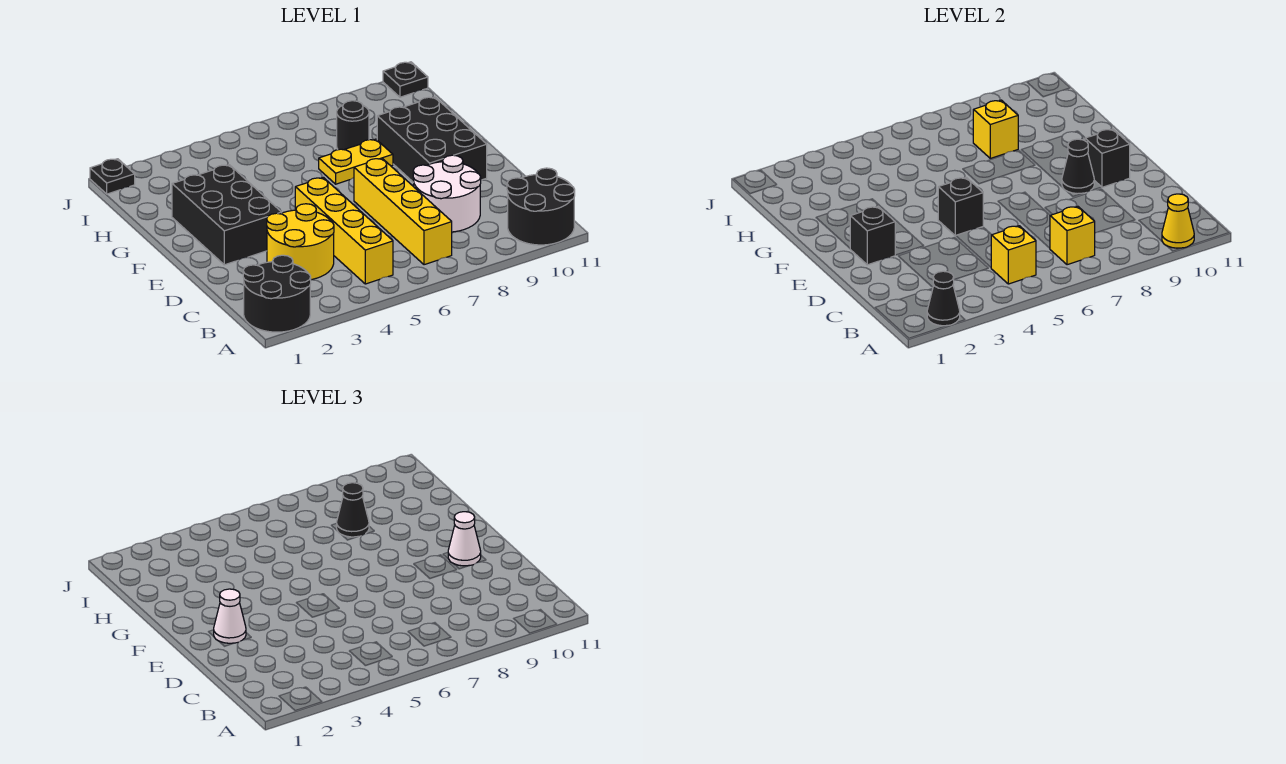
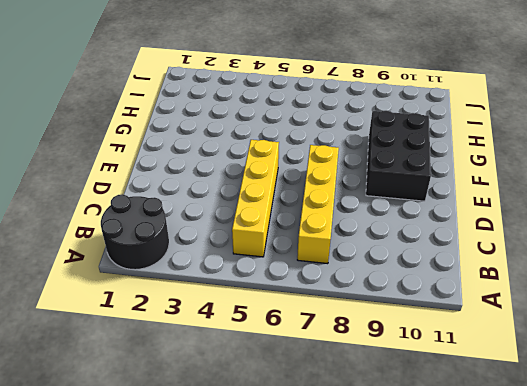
none -> black round brick A10:B11 level 1
none -> yellow round brick C3:D4 level 1
none -> white round brick C8:D9 level 1

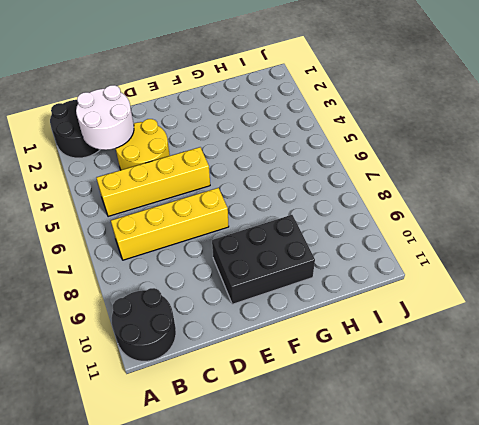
white round brick B2:C3 level 2 -> white round brick C8:D9 level 1
none -> black brick E2:G3 level 1
none -> yellow plate G7:G8 level 1
none -> black round brick H8 level 1

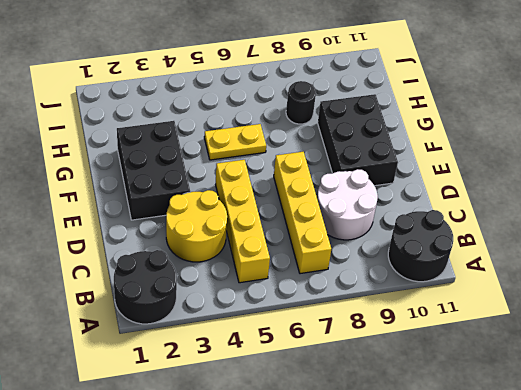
yellow plate G5:G6 level 1 -> yellow plate G7:G8 level 1
none -> black plate J1 level 1
none -> black plate J11 level 1
none -> black cone A2 level 2

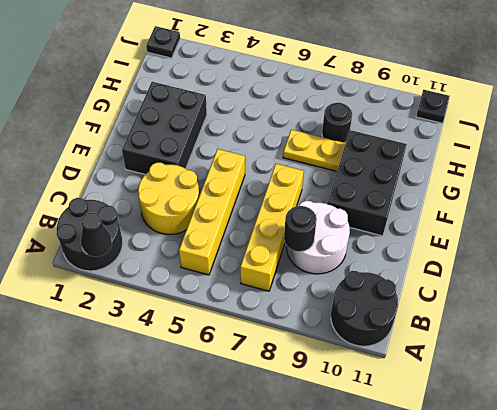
black round brick C8 level 2 -> none
none -> yellow cone A10 level 2
none -> yellow brick B5 level 2
none -> yellow brick B7 level 2

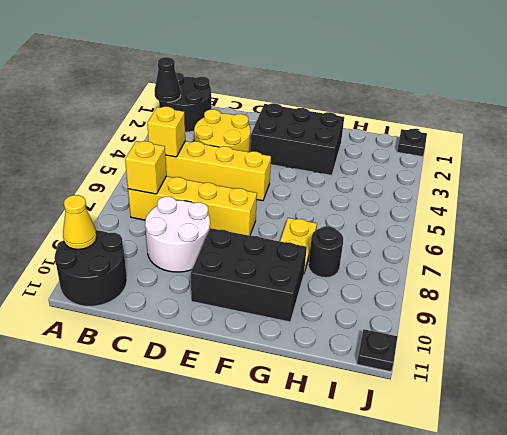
none -> black brick E2 level 2
none -> black brick E5 level 2
none -> black cone E9 level 2

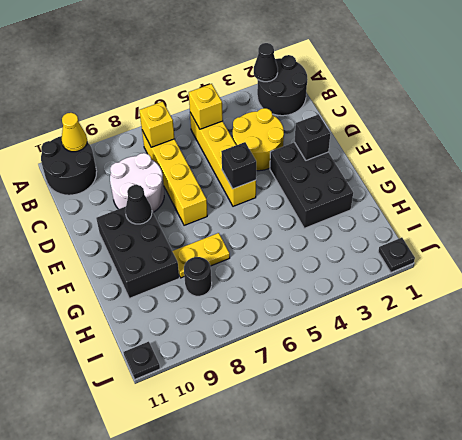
none -> black brick E10 level 2
none -> yellow brick H8 level 2
none -> white cone E2 level 3

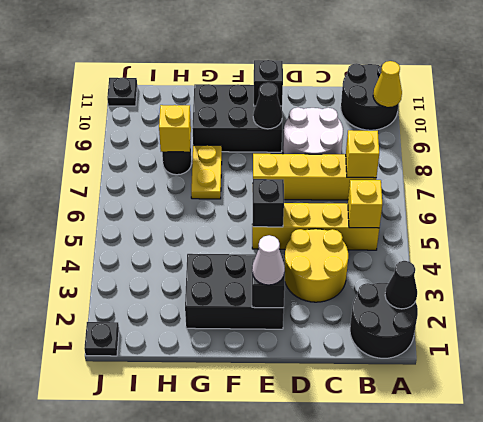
none -> white cone E10 level 3
none -> black cone H8 level 3

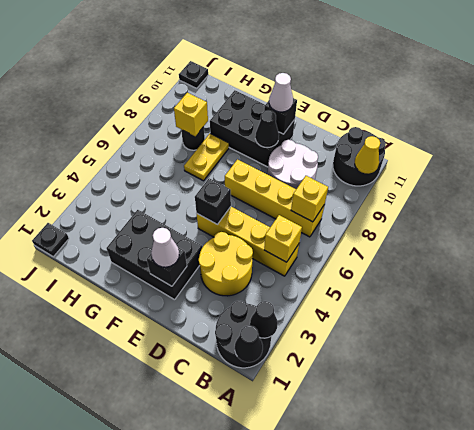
black cone A1 level 2 -> black cone H8 level 3

